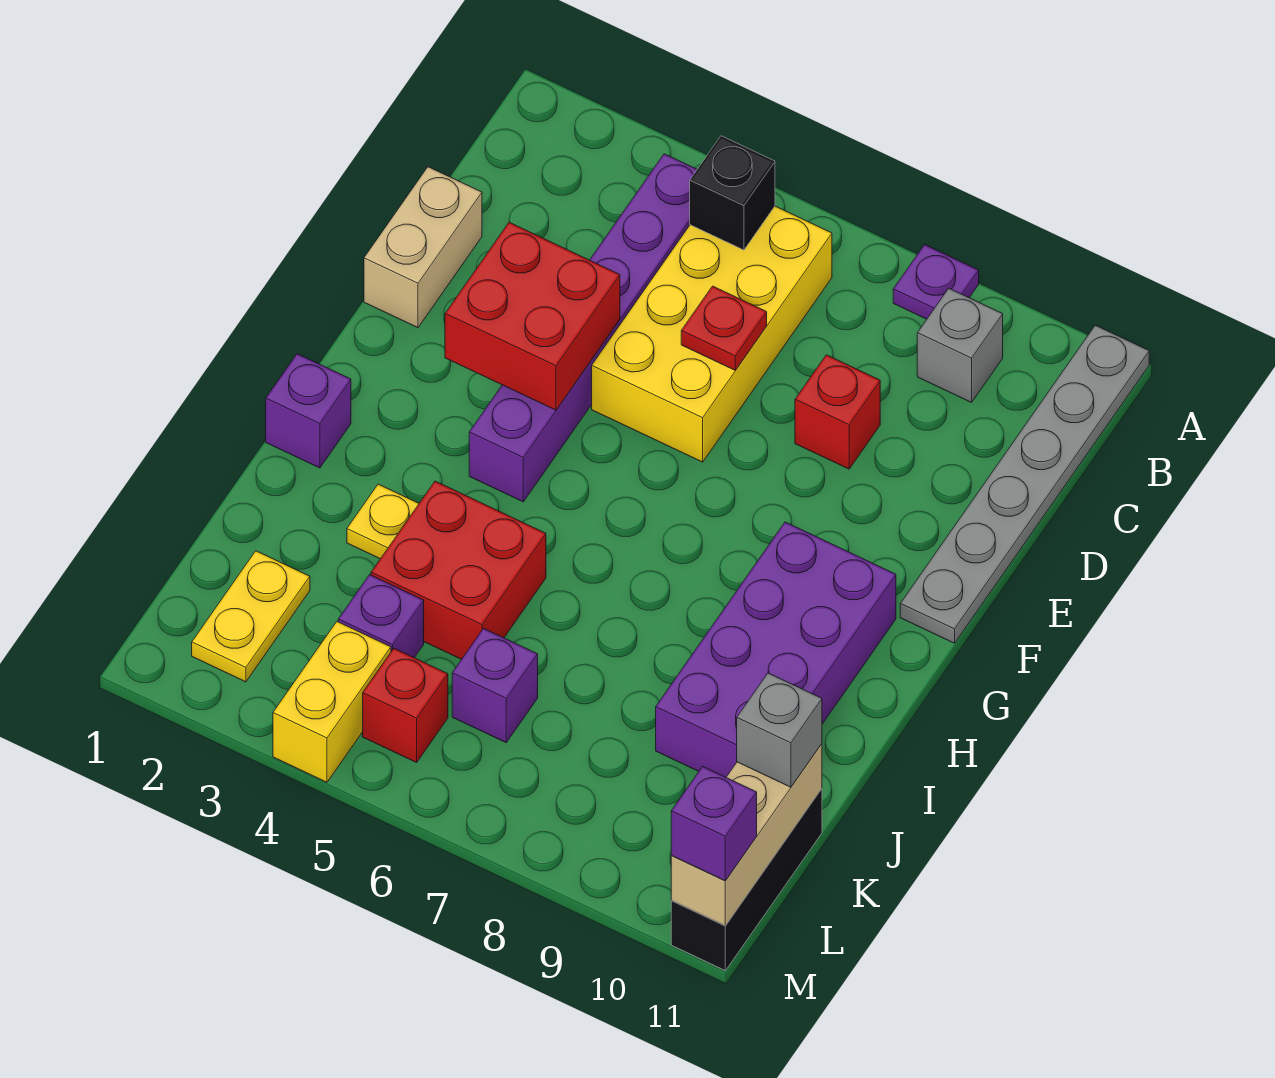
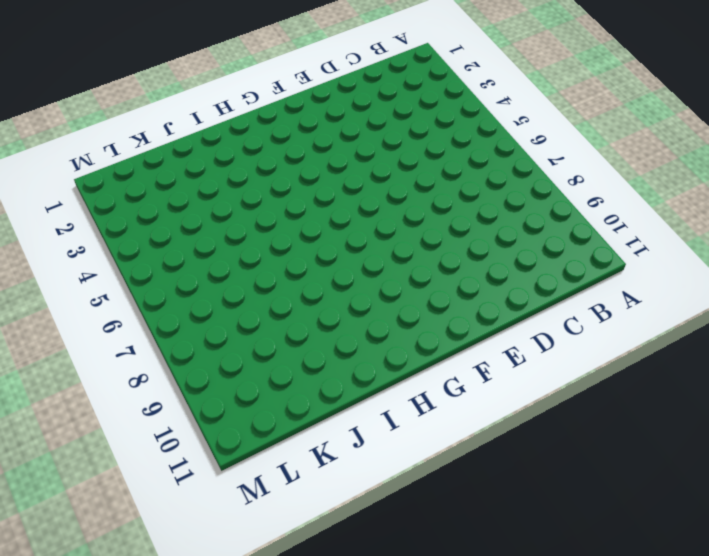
none -> purple plate A8 level 1
none -> grey plate A11:F11 level 1
none -> purple brick B4:G4 level 1

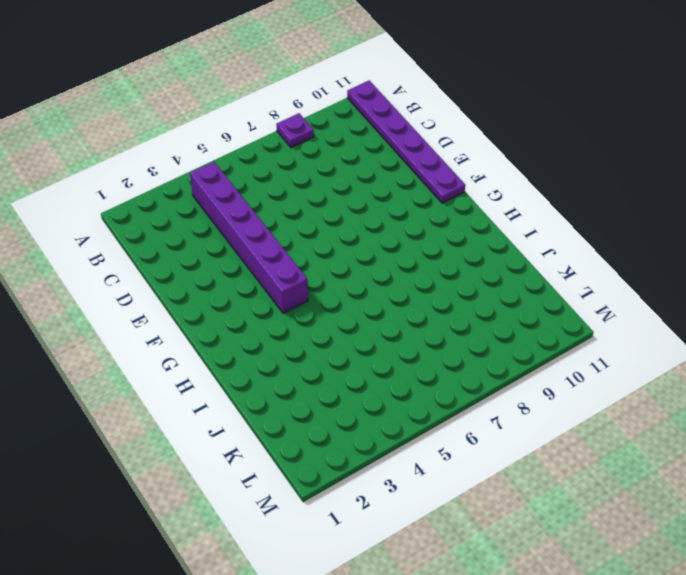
purple plate A11:F11 level 1 -> grey plate A11:F11 level 1
none -> yellow brick B5:E6 level 1
none -> grey brick B9 level 1
none -> tan brick D1:E1 level 1

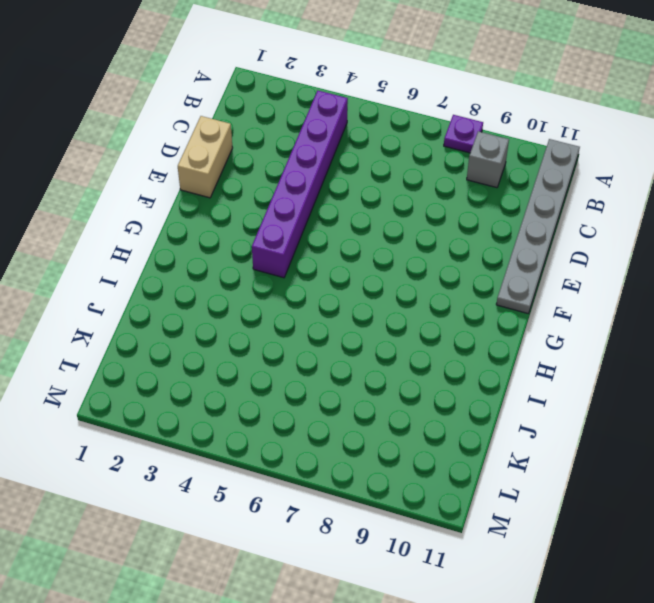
none -> yellow brick B5:E6 level 1
none -> red brick D8 level 1
none -> purple brick G9:J10 level 1

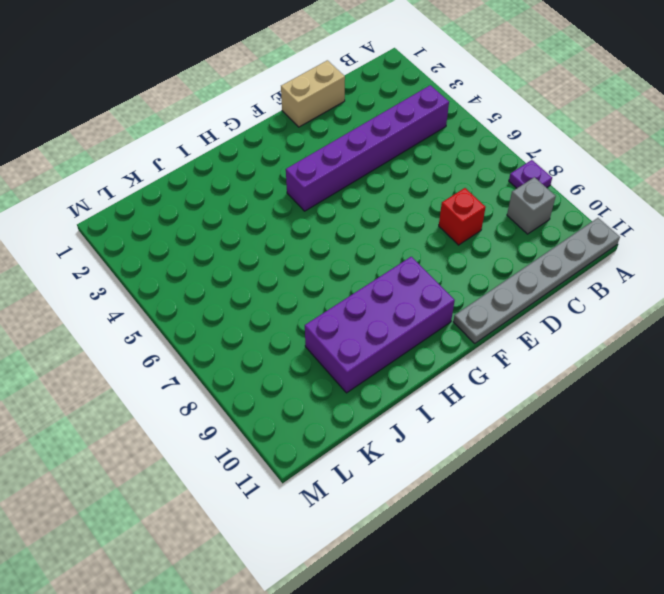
none -> yellow brick B5:E6 level 1
none -> purple brick H1 level 1
none -> yellow plate I3 level 1

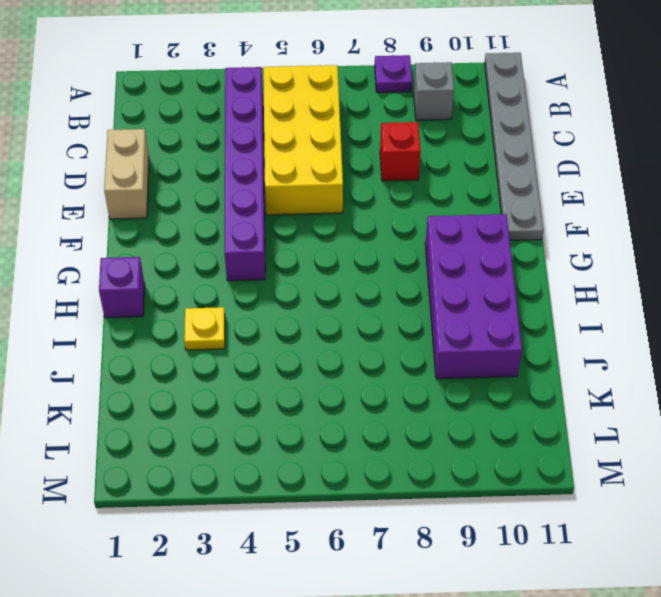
none -> red brick I4:J5 level 1
none -> yellow plate K2:L2 level 1
none -> purple brick K4 level 1

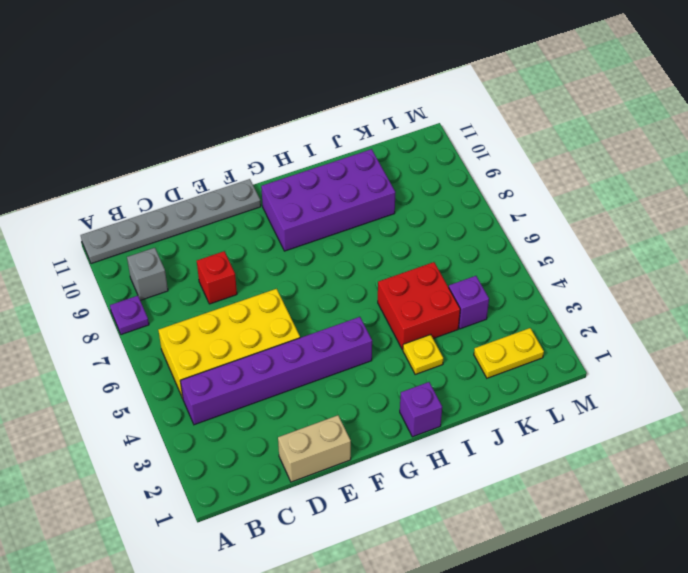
none -> purple brick K6 level 1
none -> black brick K11:M11 level 1
none -> yellow brick L4:M4 level 1

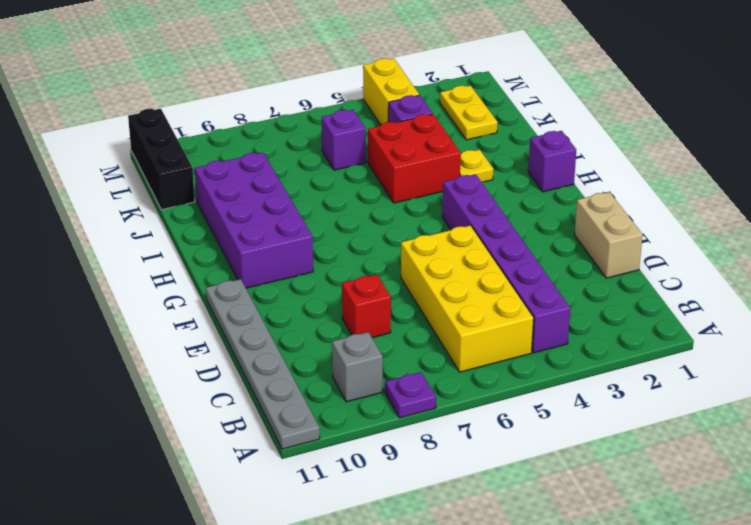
none -> red brick L5 level 1
none -> black brick B5 level 2
none -> red plate D6 level 2

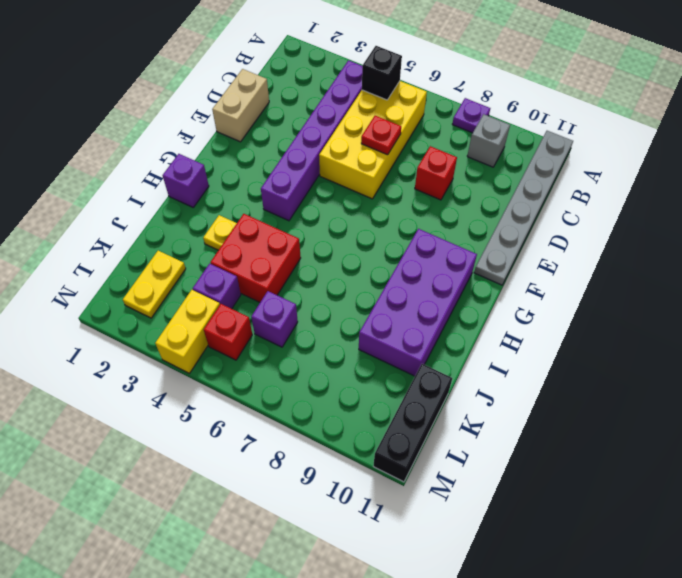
none -> red brick E3:F4 level 2
none -> tan brick K11:M11 level 2
none -> grey brick K11 level 3

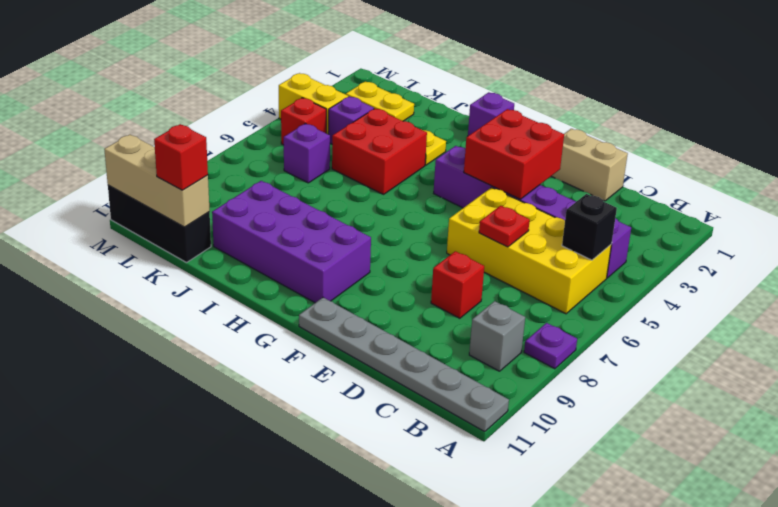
red brick K11 level 3 -> grey brick K11 level 3
none -> purple brick M11 level 3

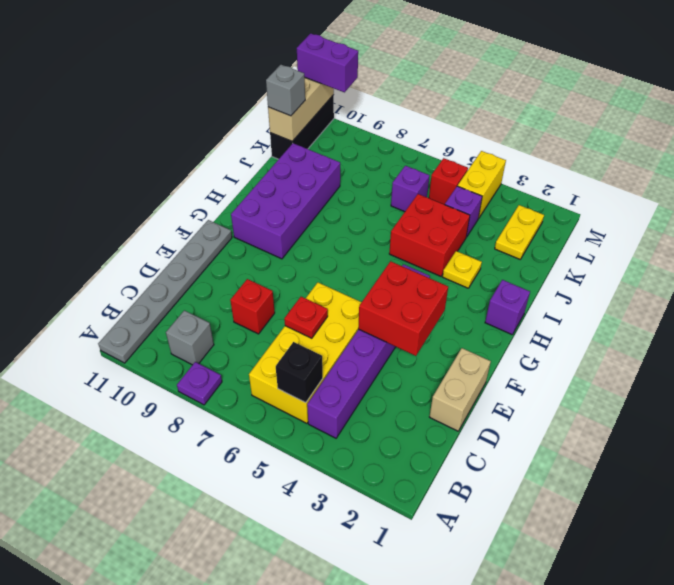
purple brick M10:M11 level 3 -> purple brick M11 level 3

